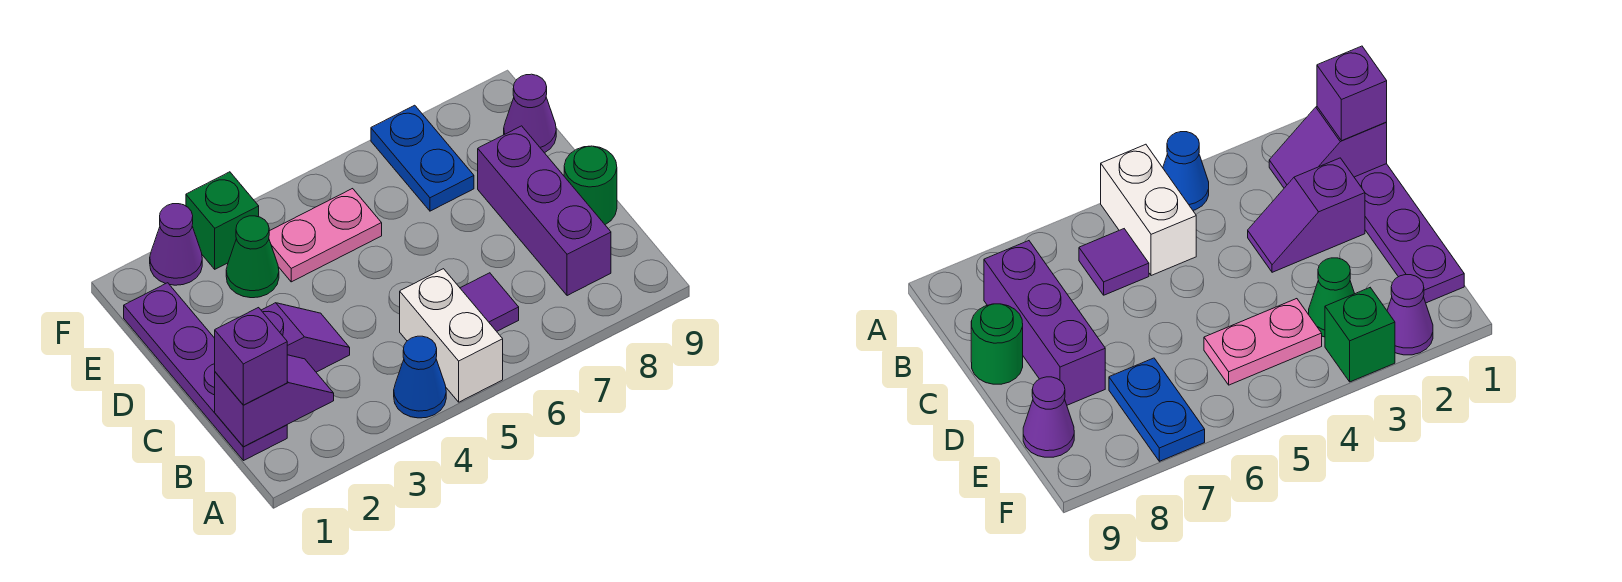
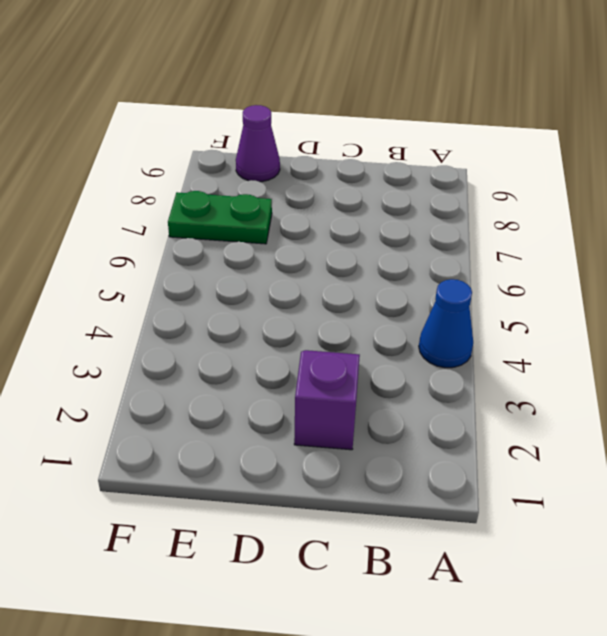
green plate E7:F7 level 1 -> blue plate E7:F7 level 1
none -> white brick A5:B5 level 1
none -> purple plate B1:E1 level 1
none -> purple tile B6 level 1

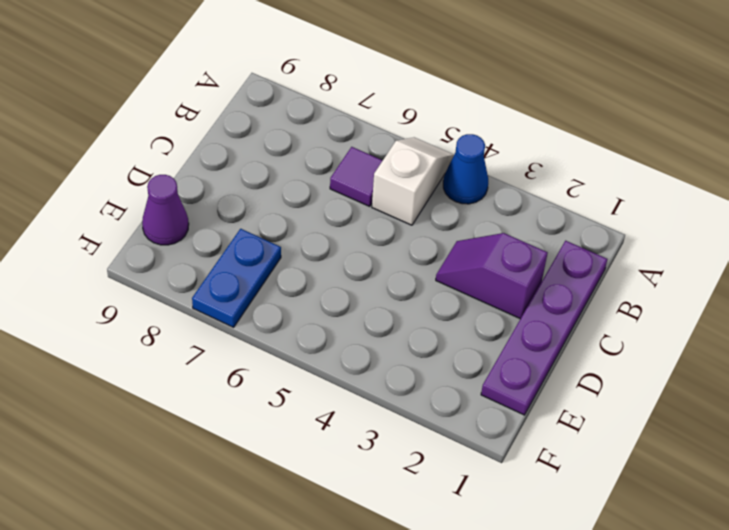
white slope A5:B5 level 1 top B -> white brick A5:B5 level 1
none -> purple brick B8:D8 level 1
none -> green round brick C9 level 1
none -> green cone E3 level 1

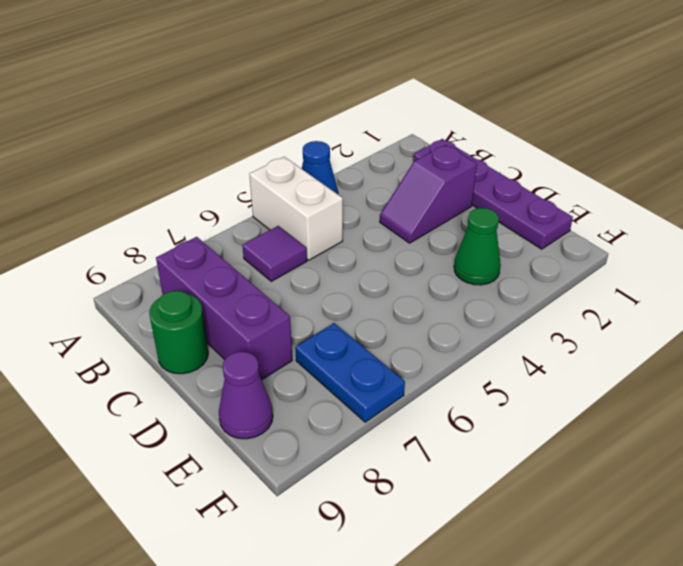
none -> pink plate E4:E5 level 1
none -> purple cone F2 level 1
none -> green brick F3 level 1

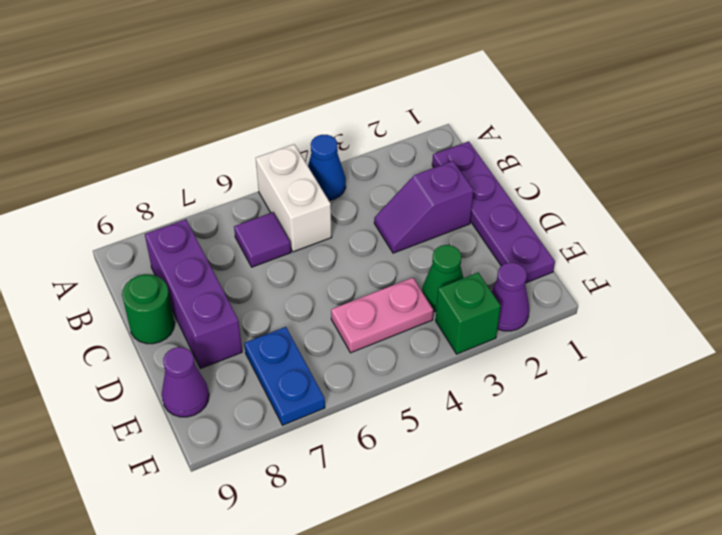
none -> purple slope B1:B2 level 2 top 1
none -> purple brick B1 level 3

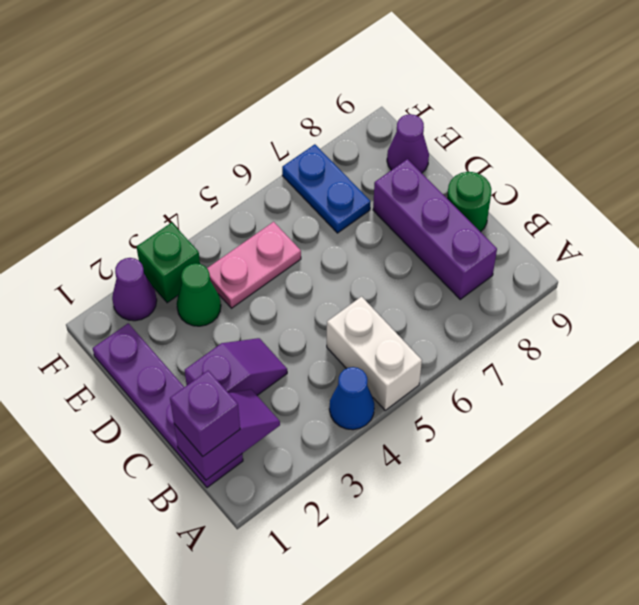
none -> purple tile B6 level 1

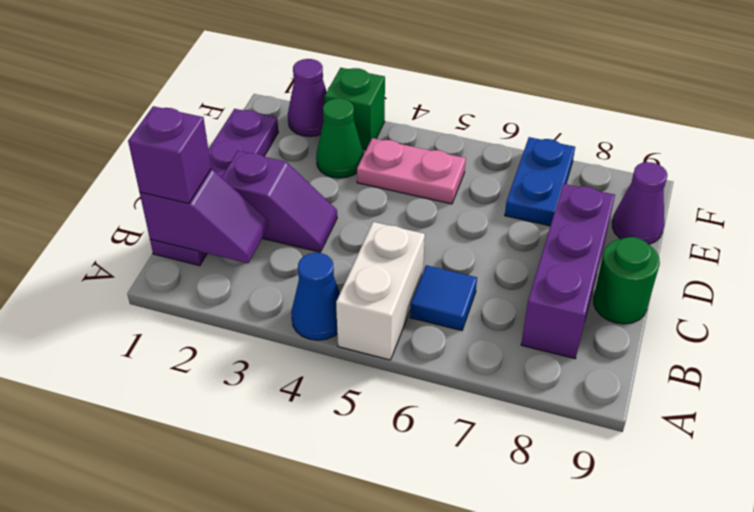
blue tile B6 level 1 -> purple tile B6 level 1

